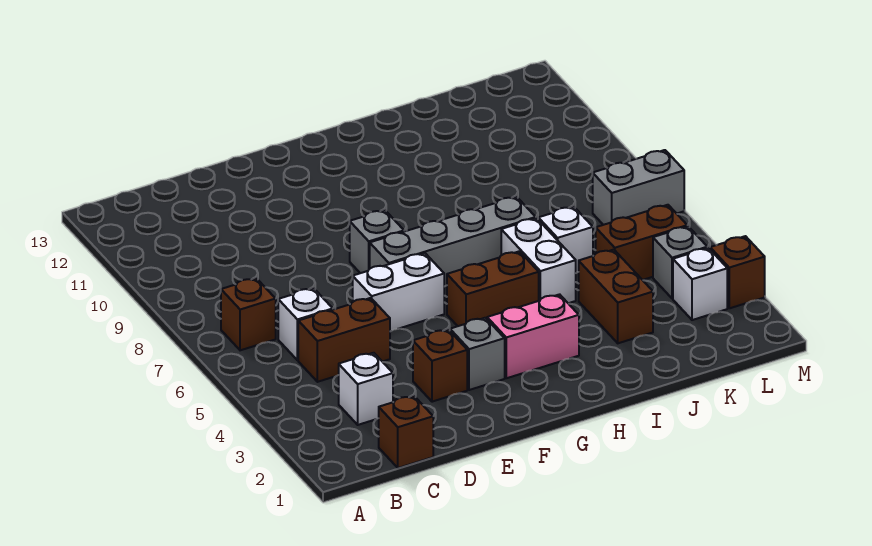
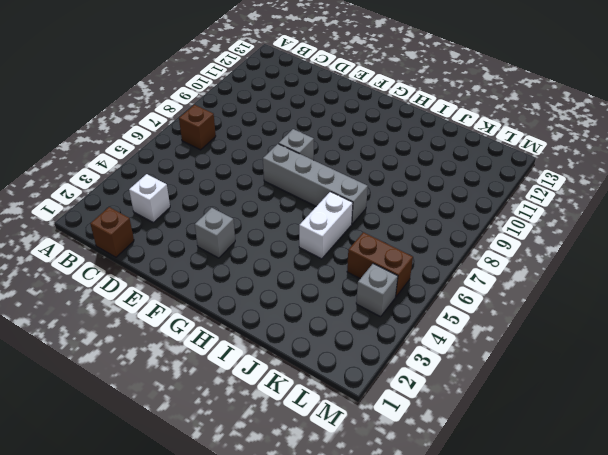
none -> brown brick C5:D5 level 1
none -> white brick C6 level 1
none -> brown brick E3 level 1

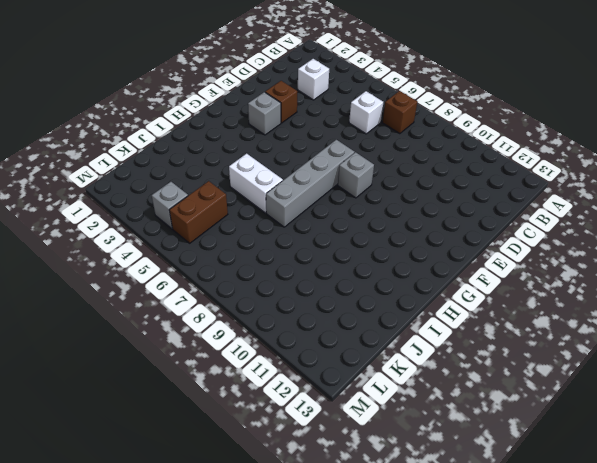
none -> brown brick C1 level 1
none -> brown brick C5:D5 level 1
none -> white brick E6:F6 level 1

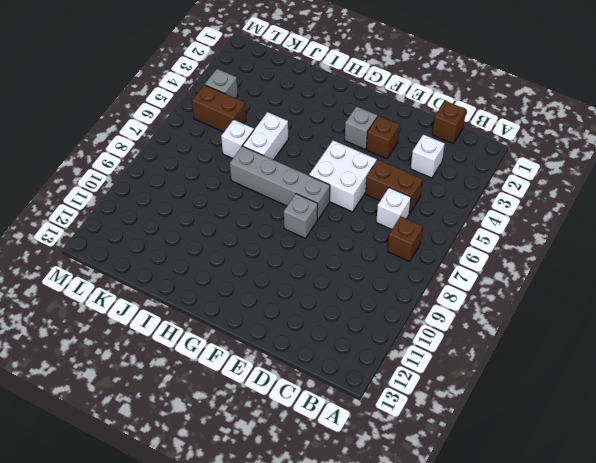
white brick E5:F6 level 1 -> white brick E6:F6 level 1
none -> pink brick G3:H3 level 1
none -> brown brick G5:H5 level 1
none -> brown brick J3:J4 level 1

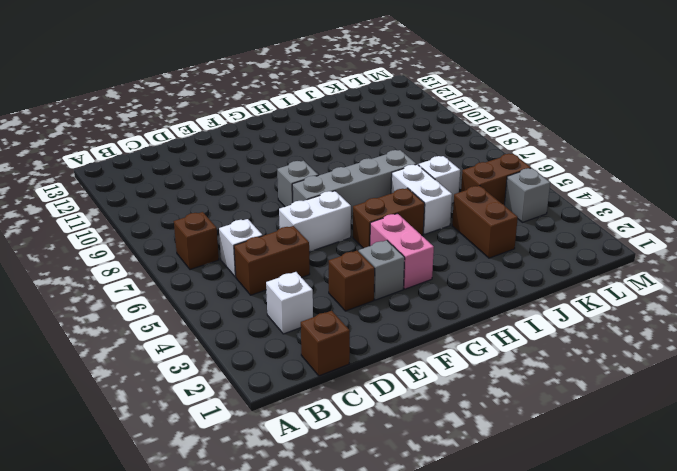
pink brick G3:G4 level 1 -> pink brick G3:H3 level 1
none -> white brick L3 level 1
none -> grey brick L7:M7 level 1
none -> brown brick M3 level 1

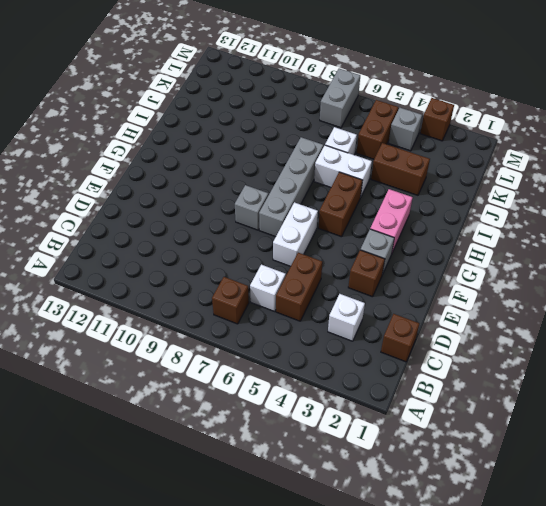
none -> white brick L3 level 1

